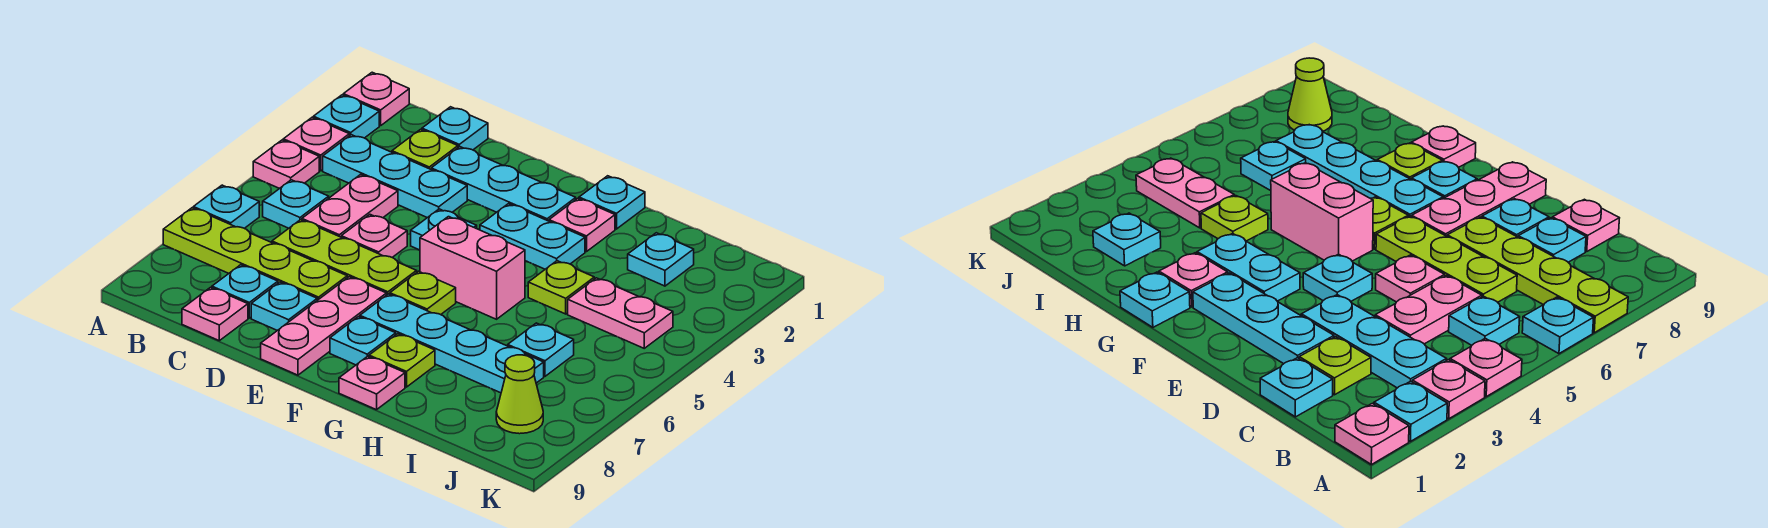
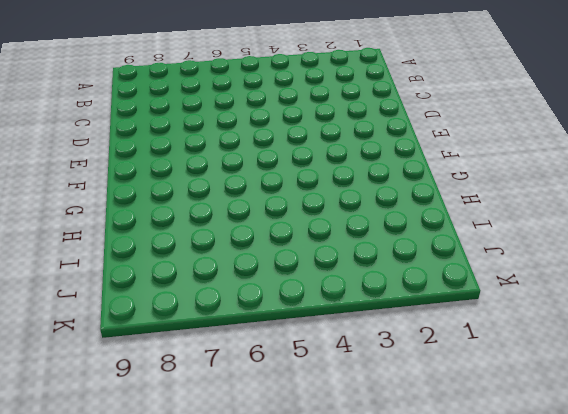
none -> pink plate A1 level 1
none -> cyan plate A2 level 1
none -> pink plate A3 level 1
none -> pink plate A4 level 1

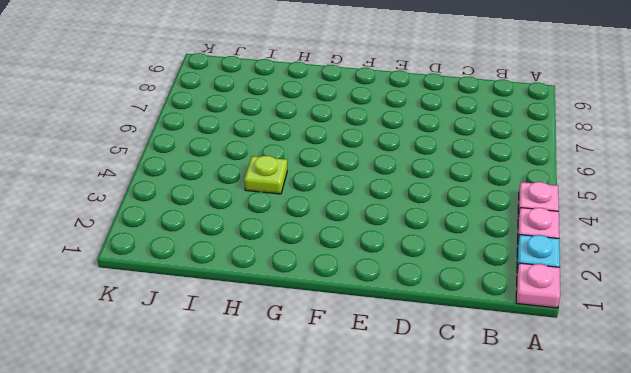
none -> cyan plate A6 level 1
none -> lime plate A7:D7 level 1
none -> cyan plate B3:D3 level 1
none -> cyan plate B5 level 1

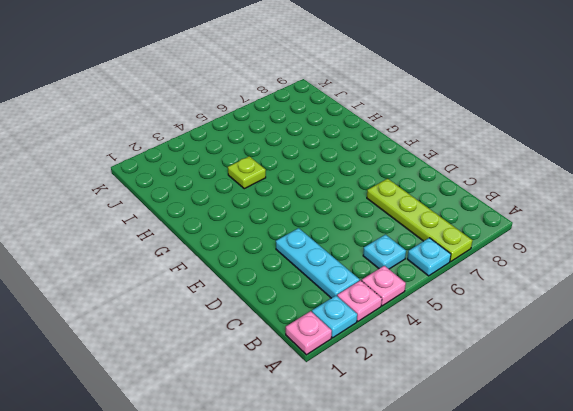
none -> cyan plate C1 level 1
none -> lime plate C2 level 1
none -> pink plate C4:C5 level 1
none -> lime plate C6:E6 level 1

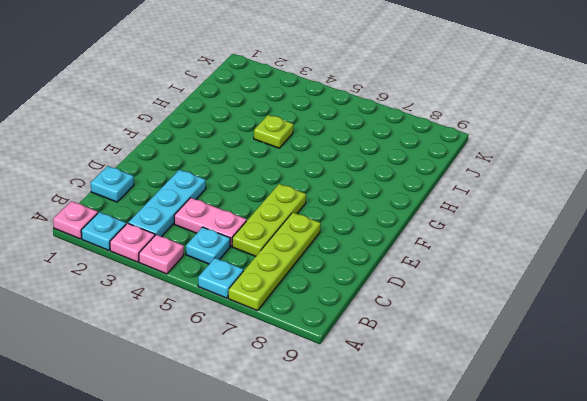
none -> lime plate C2 level 1
none -> cyan plate C8 level 1
none -> pink plate C9 level 1
none -> cyan plate D2:F2 level 1

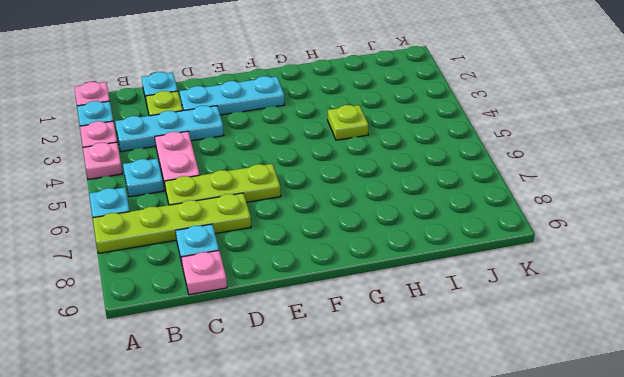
none -> pink plate D5 level 1
none -> cyan plate D8 level 1
none -> cyan plate E4 level 1
none -> pink plate E7:E9 level 1

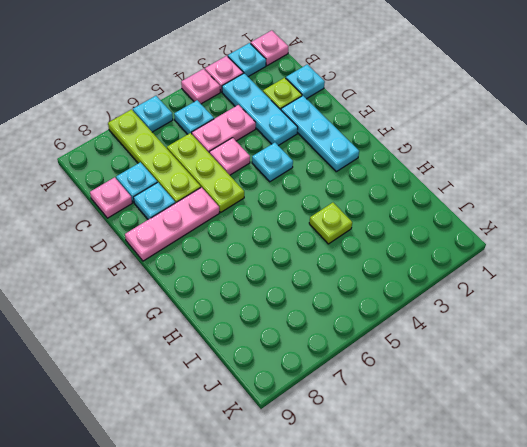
none -> cyan plate F3:G3 level 1
none -> pink brick F5:G5 level 1
none -> lime plate F6 level 1
none -> cyan plate F7:I7 level 1

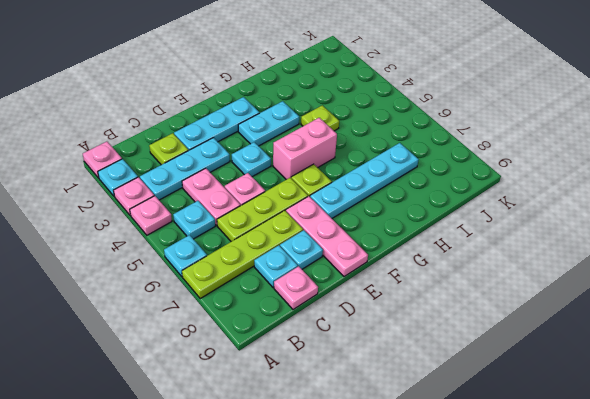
none -> cyan plate C1 level 1
none -> cyan plate F8 level 1
none -> cyan plate G1 level 1
none -> pink plate G2 level 1

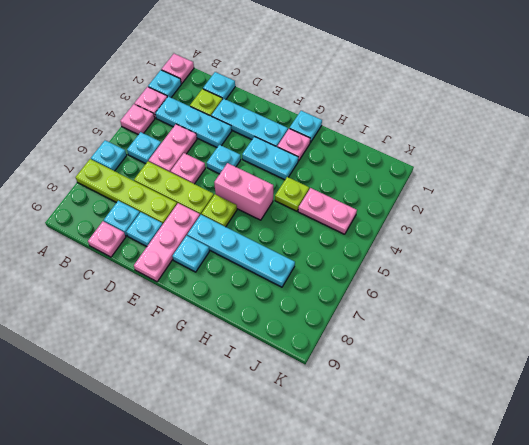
none -> lime plate G8 level 1
none -> pink plate G9 level 1
none -> cyan plate I2 level 1
none -> cyan plate I6 level 1

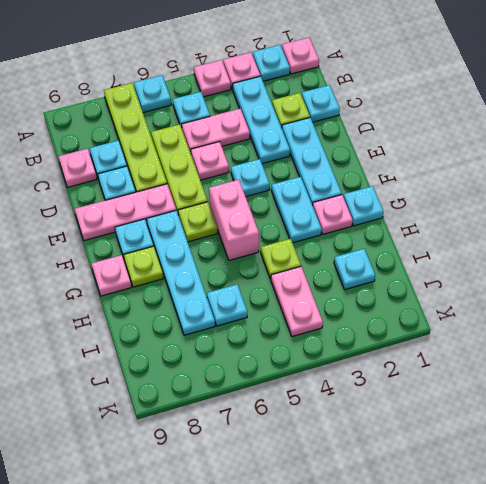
none -> lime cone J8 level 1

